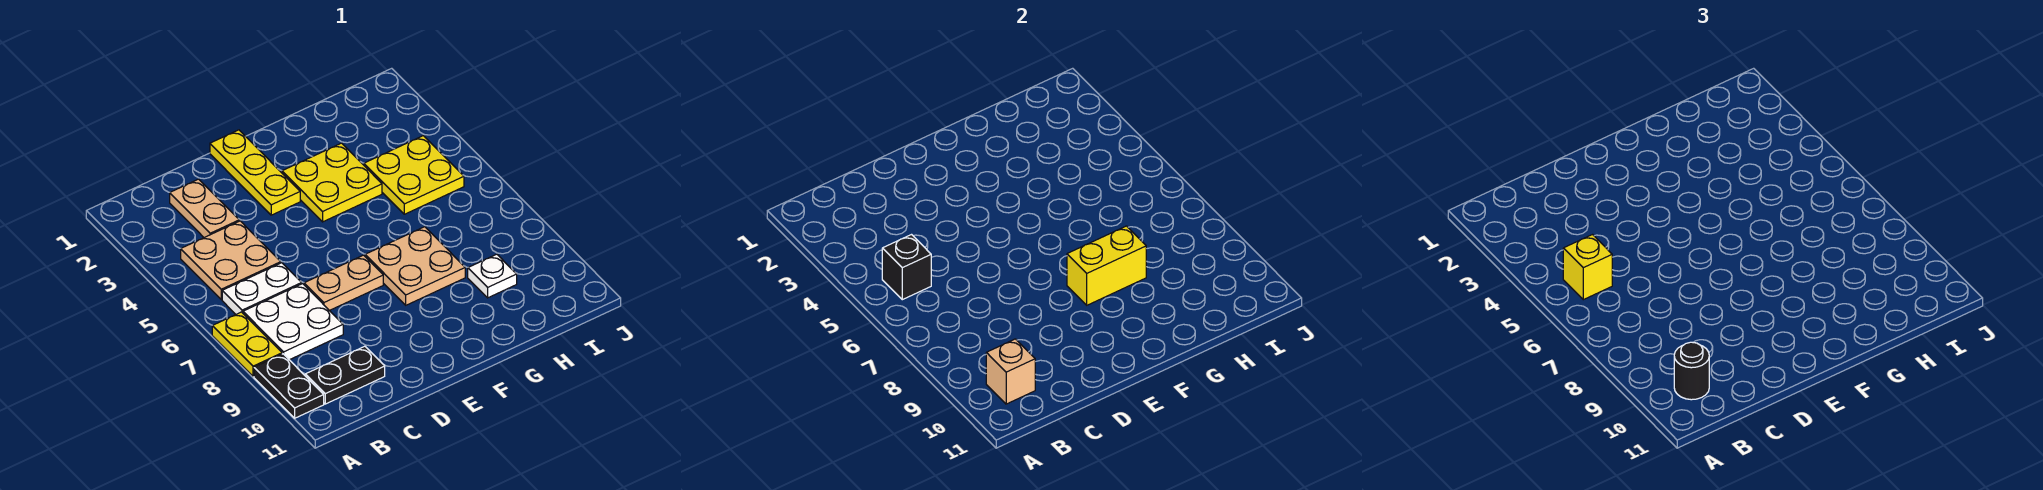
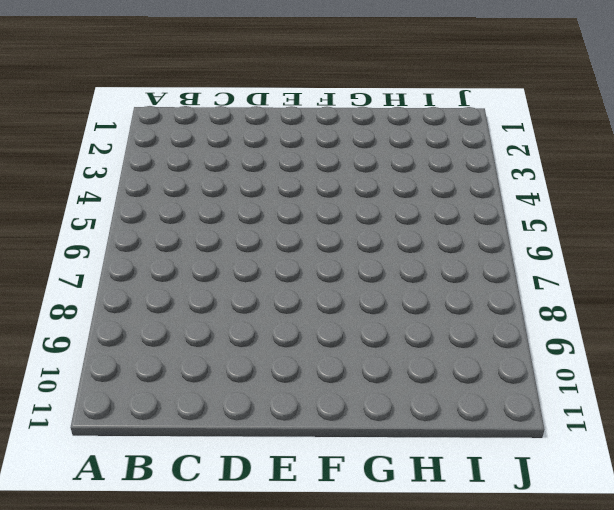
none -> yellow plate A7:A8 level 1
none -> black plate A9:A10 level 1
none -> tan plate B4:C5 level 1

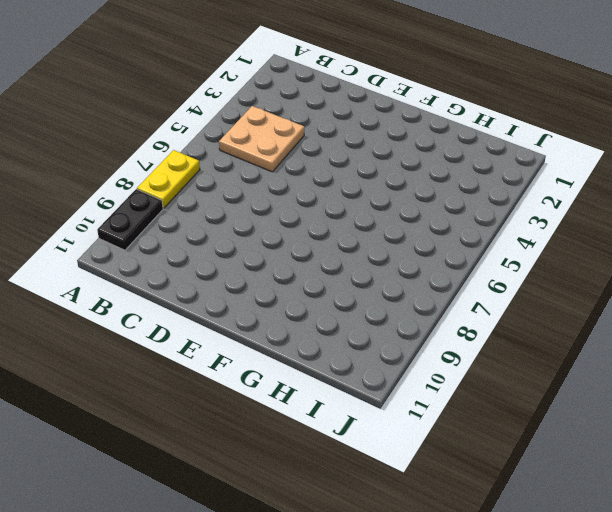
none -> white plate B6:C6 level 1
none -> white plate B7:C8 level 1
none -> black plate B10:C10 level 1

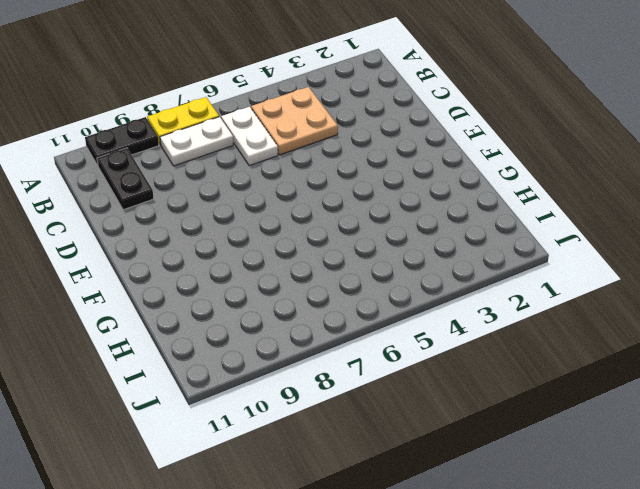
white plate B7:B8 level 1 -> white plate B7:C8 level 1
none -> tan plate C2:C3 level 1
none -> tan plate D7:E7 level 1
none -> yellow plate E1:E3 level 1

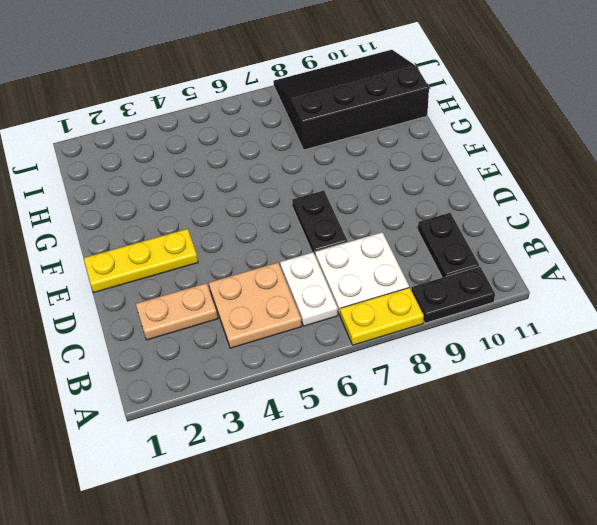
black plate D7:E7 level 1 -> tan plate D7:E7 level 1
black slope H8:J11 level 1 top H -> white plate H9 level 1
none -> yellow plate F3:G4 level 1
none -> tan plate F7:G8 level 1
none -> yellow plate H4:I5 level 1

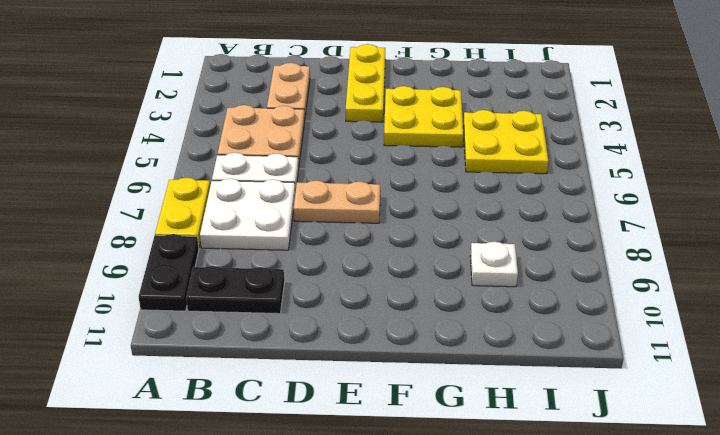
none -> tan plate F7:G8 level 1
none -> black brick B5 level 2
none -> tan brick B10 level 2

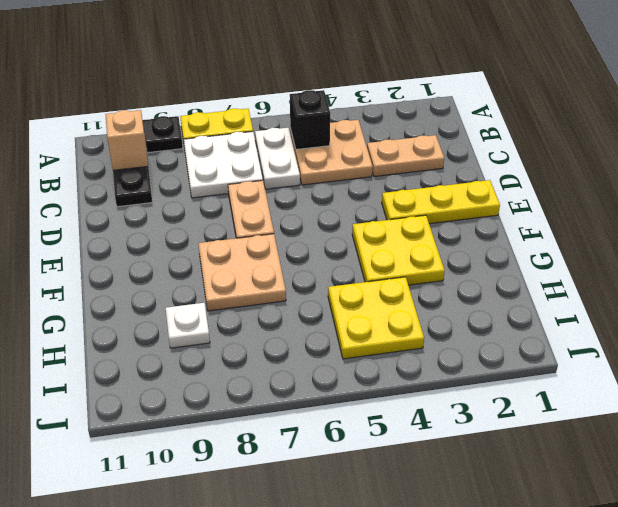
none -> yellow brick F8:G8 level 2
none -> yellow brick B5 level 3
none -> black round brick B10 level 3

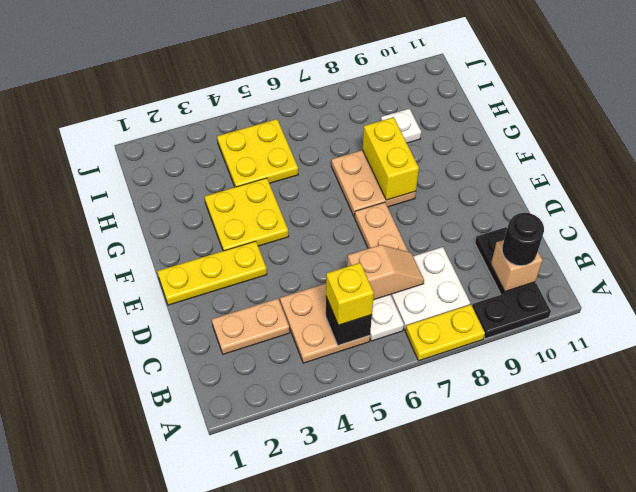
tan slope C6:C7 level 2 top 6 -> none

